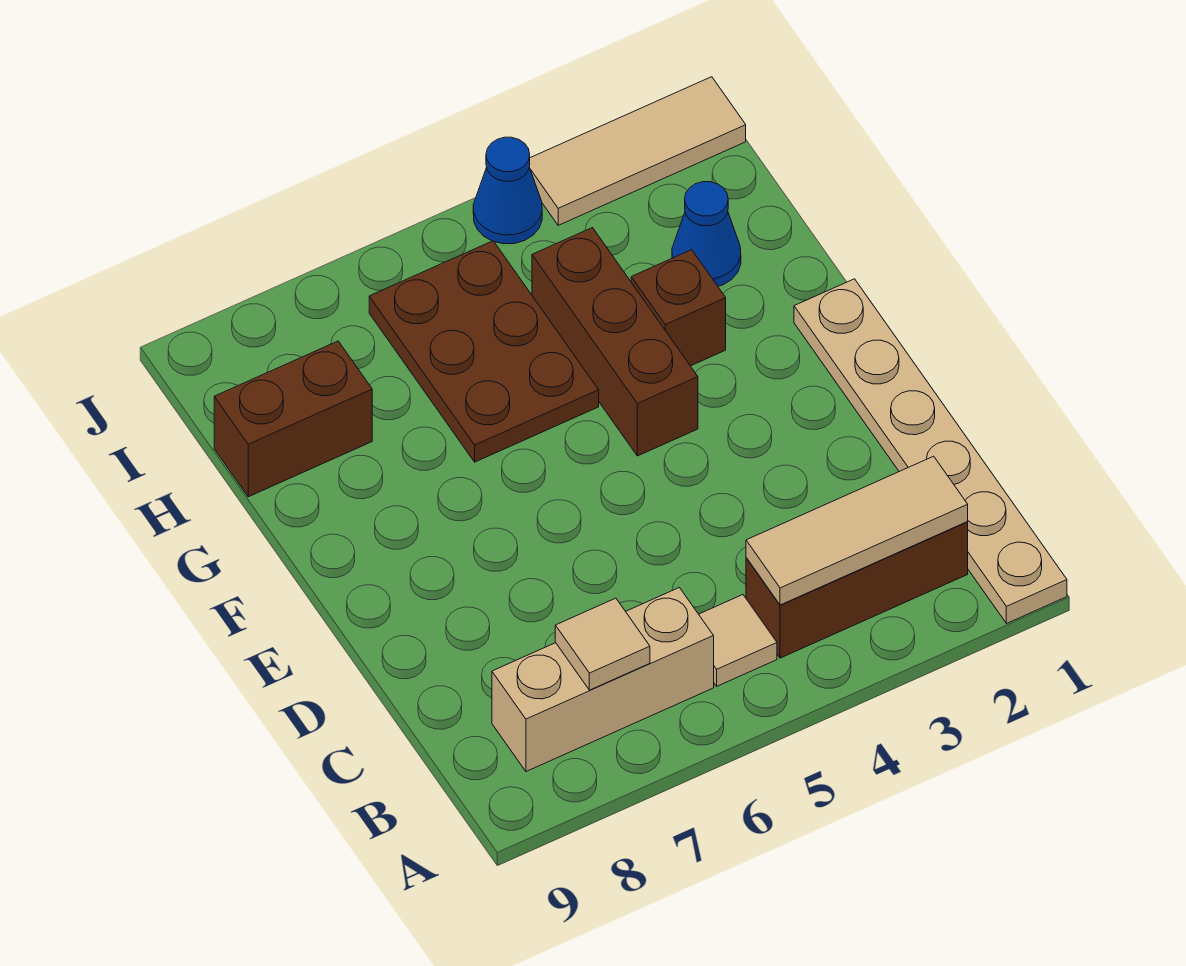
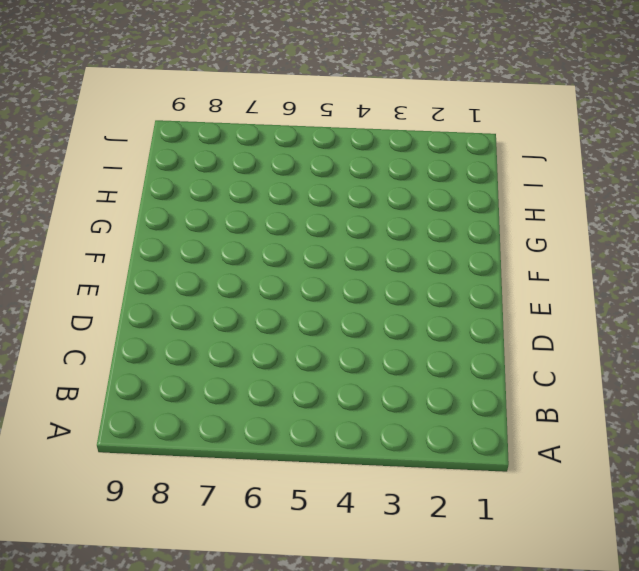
none -> tan plate A1:F1 level 1
none -> brown brick B2:B4 level 1
none -> tan tile B5 level 1

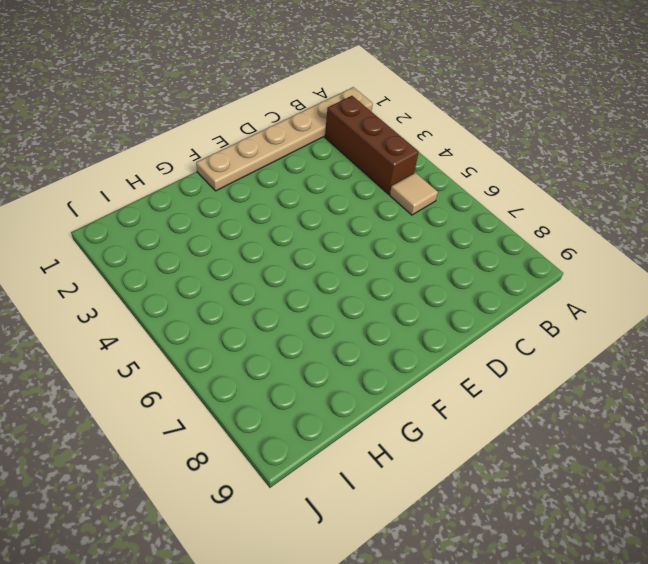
none -> tan brick B6:B8 level 1
none -> brown brick F4:H4 level 1
none -> brown brick G3 level 1

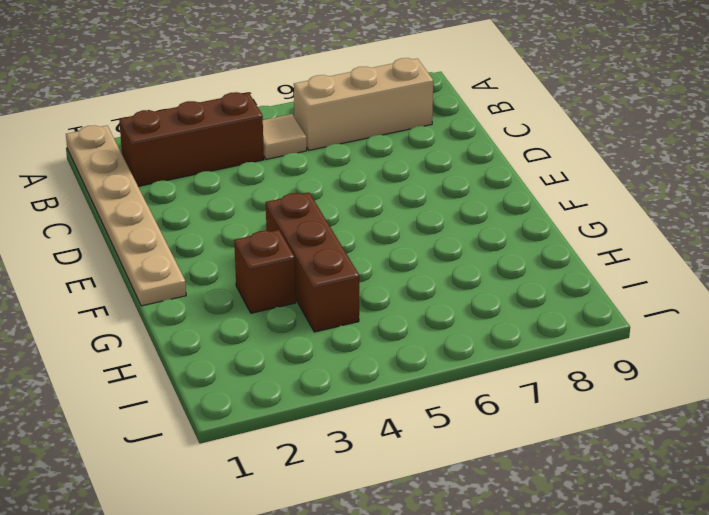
none -> brown plate G5:I6 level 1
none -> blue cone H2 level 1
none -> brown brick H8:H9 level 1

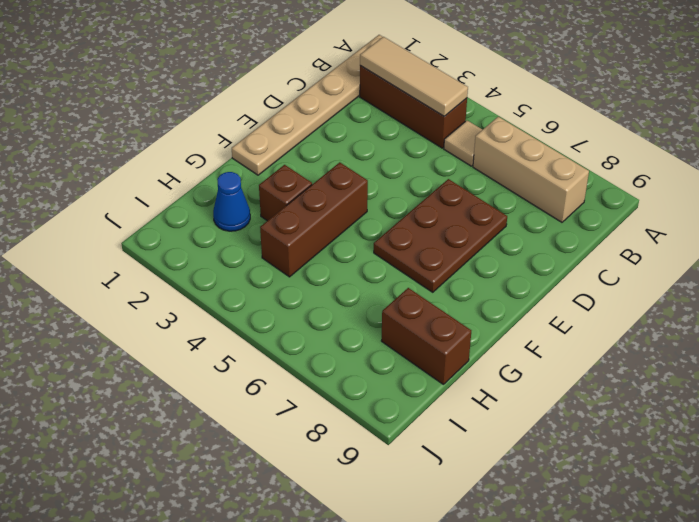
brown plate D6:F7 level 1 -> brown plate G5:I6 level 1
none -> tan tile J1:J3 level 1
none -> blue cone J4 level 1
none -> tan tile B7 level 2

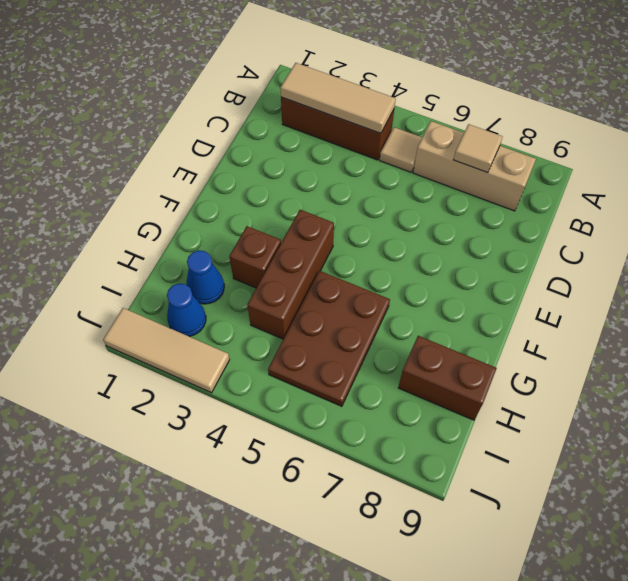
blue cone I2 level 1 -> blue cone J4 level 1
none -> tan plate A1:F1 level 1

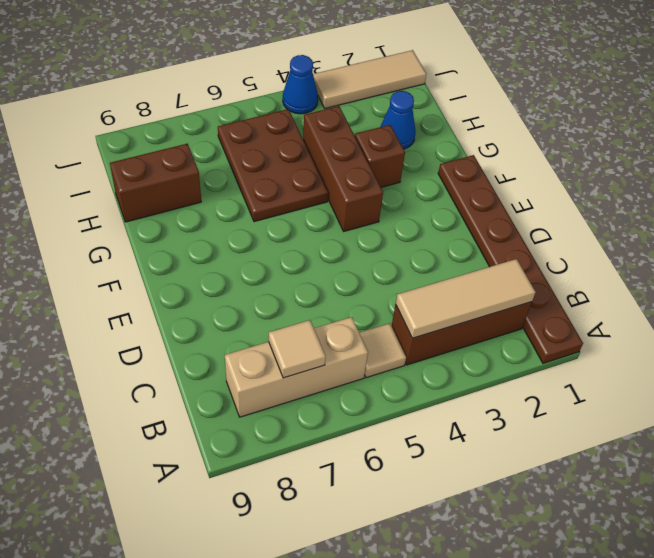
brown plate A1:F1 level 1 -> tan plate A1:F1 level 1

